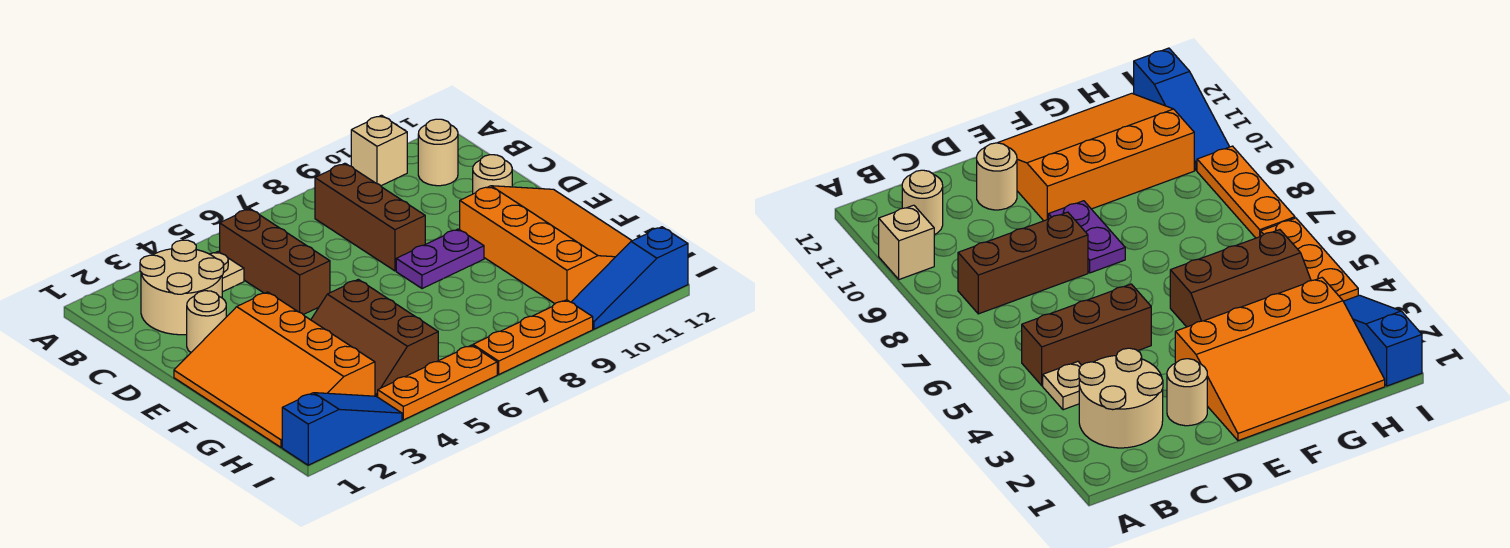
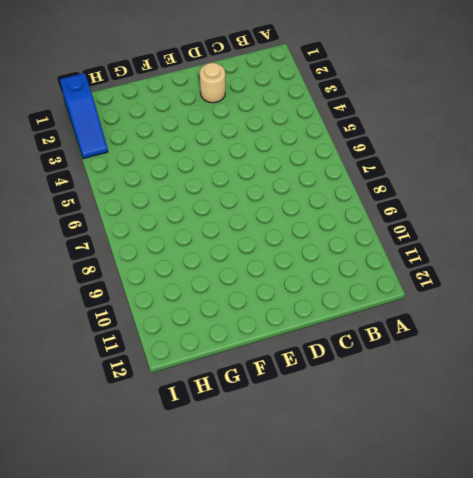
none -> tan brick A10 level 1
none -> tan round brick B2:C3 level 1
none -> tan plate B4 level 1

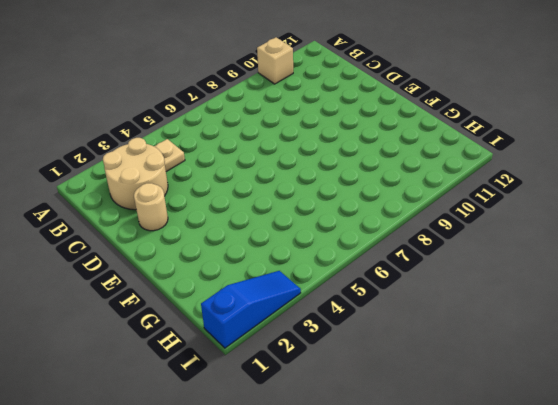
none -> brown brick B5:D5 level 1
none -> brown brick B8:D8 level 1
none -> tan round brick B11 level 1

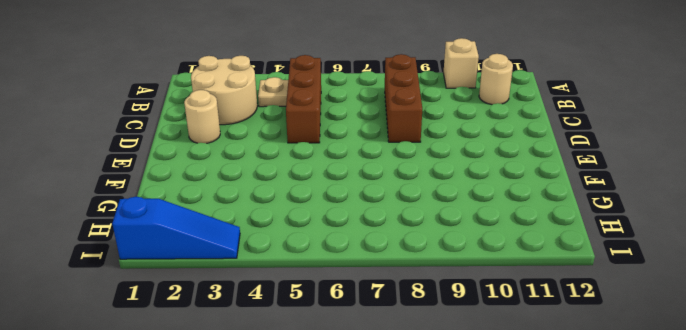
none -> tan round brick D11 level 1
none -> orange slope E1:H3 level 1 top 3
none -> purple plate E8:E9 level 1

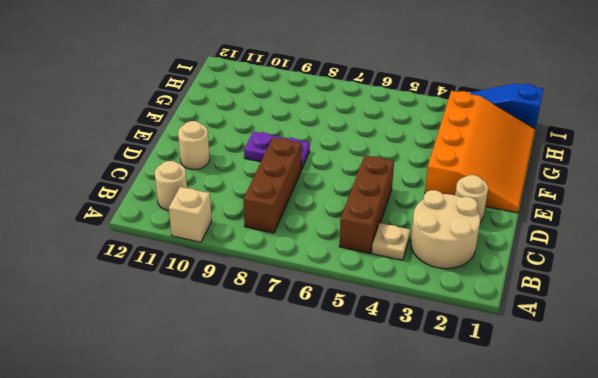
none -> orange slope E10:H12 level 1 top 10
none -> brown slope F4:H5 level 1 top 5
none -> orange plate I4:I6 level 1

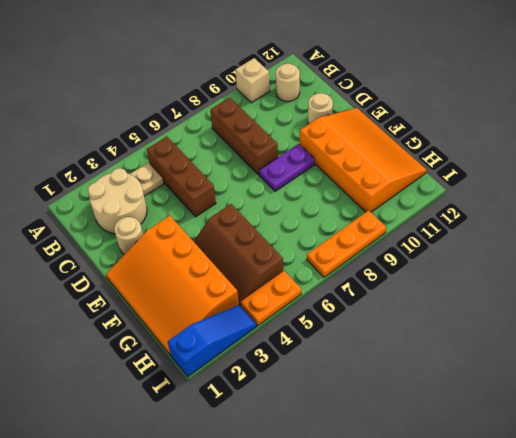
orange plate I4:I5 level 1 -> orange plate I4:I6 level 1
none -> blue slope I10:I12 level 1 top 12

